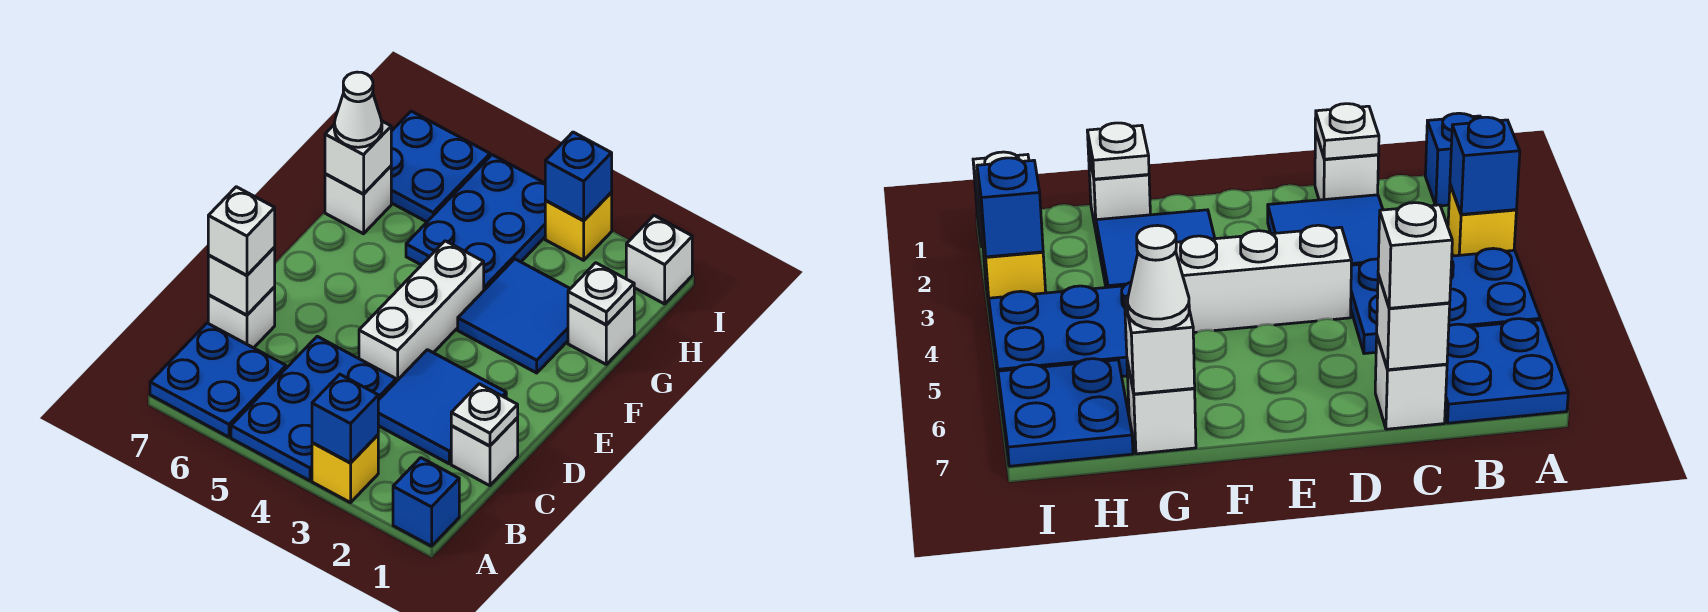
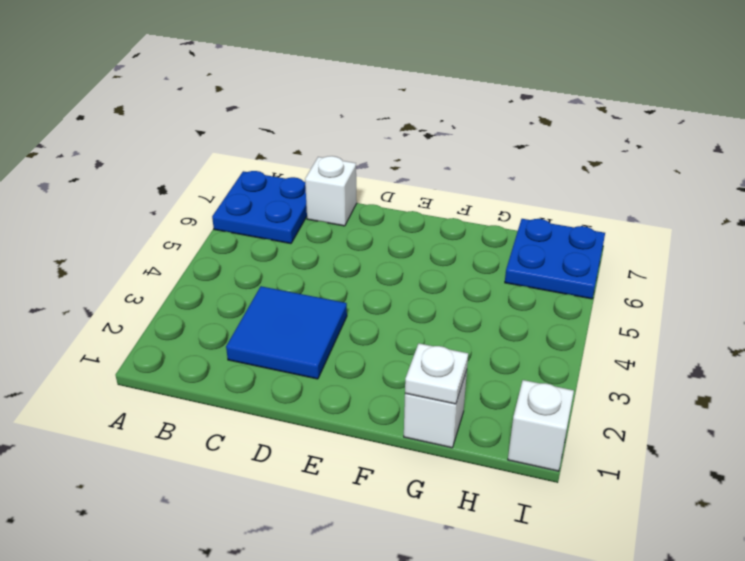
none -> blue brick A1 level 1
none -> yellow brick A3 level 1
none -> blue plate A4:C5 level 1

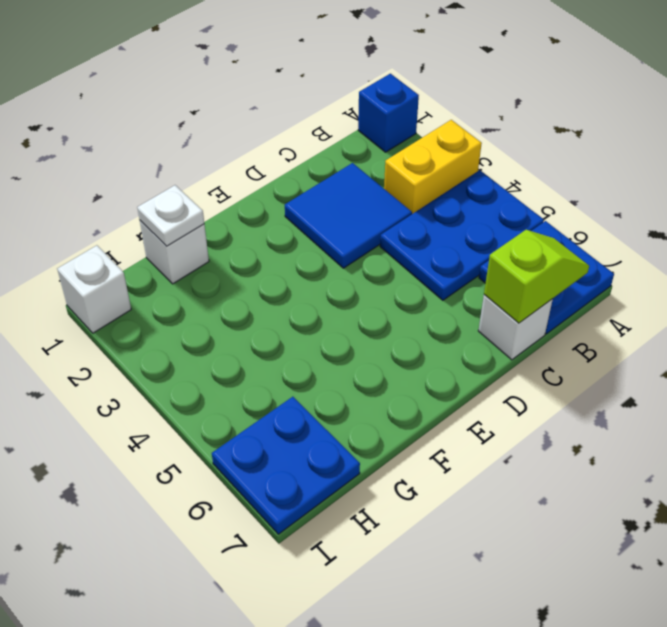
yellow brick A3:B3 level 1 -> yellow brick A3 level 1
lime slope B7:C7 level 2 top C -> white brick C7 level 2
none -> white brick C1 level 1
none -> white brick D4:F4 level 1
none -> blue tile F2:G3 level 1

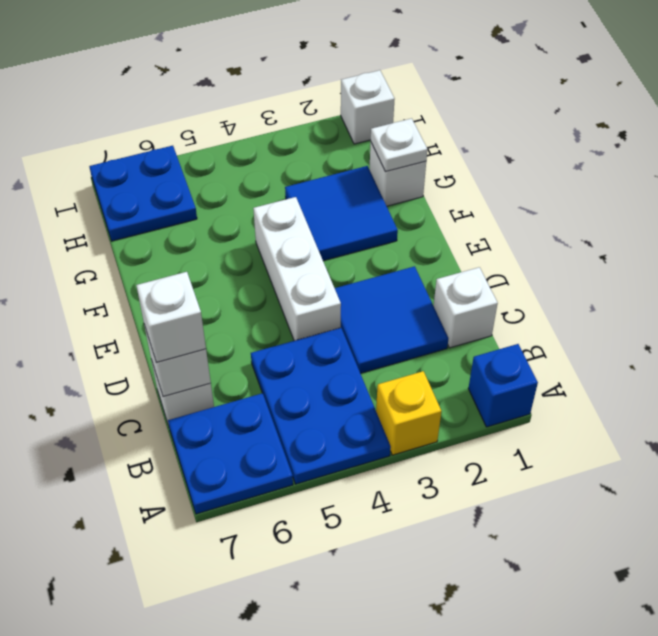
none -> blue plate G4:I5 level 1
none -> white brick G7 level 1
none -> yellow brick I3 level 1

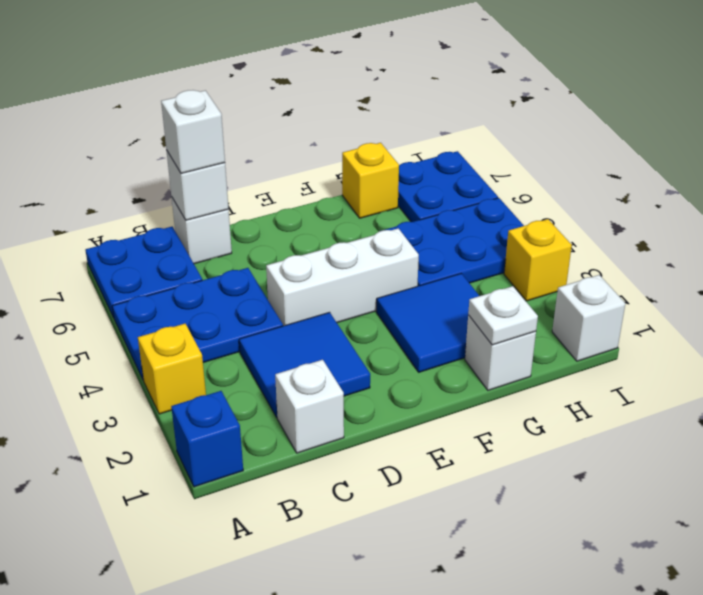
yellow brick G7 level 1 -> white brick G7 level 1
none -> blue brick A3 level 2
none -> white plate C1 level 2
none -> white brick G7 level 2

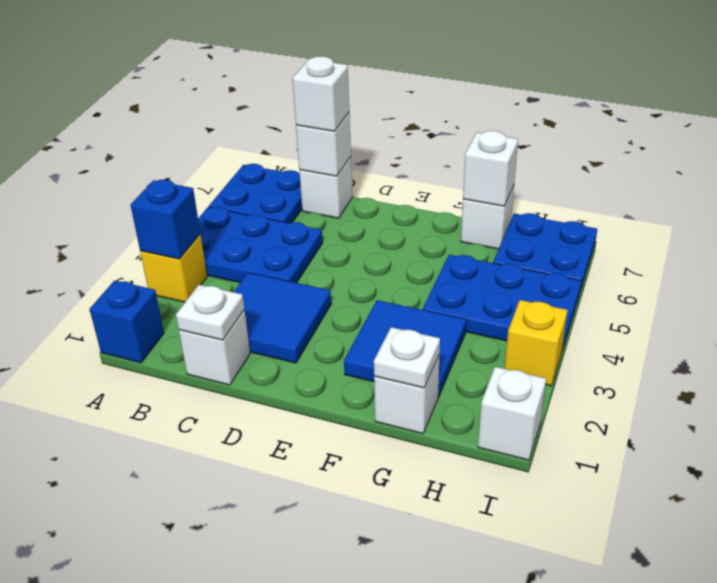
none -> white brick D4:F4 level 1
none -> blue brick I3 level 2
none -> white cone G7 level 3

